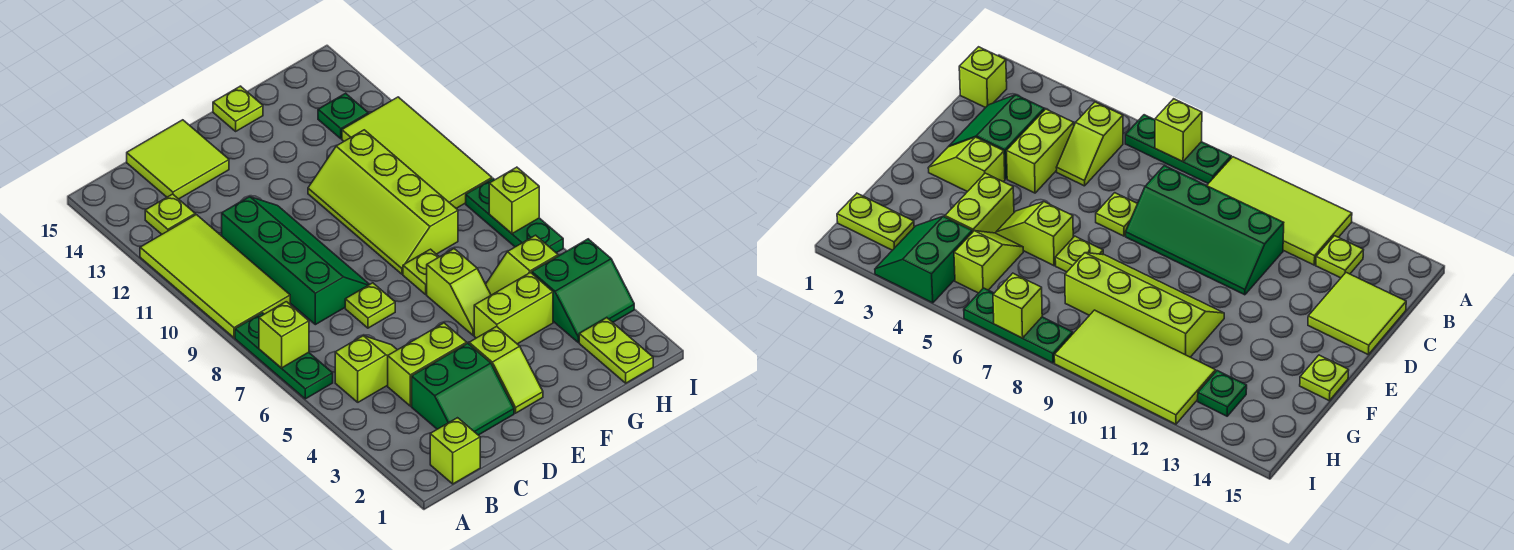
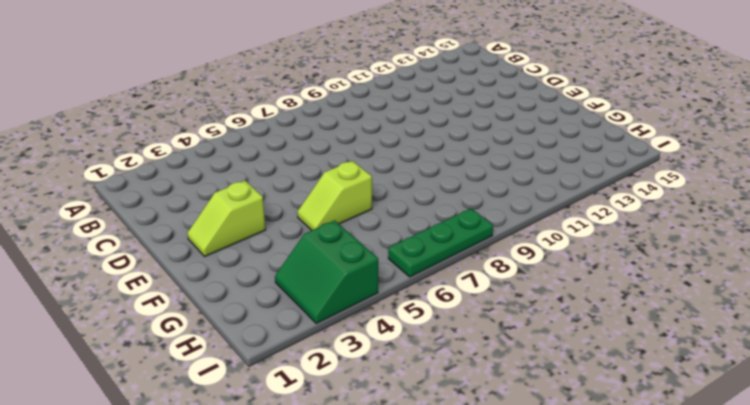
none -> green plate A6:A8 level 1
none -> lime tile A9:B12 level 1
none -> lime brick B1 level 1

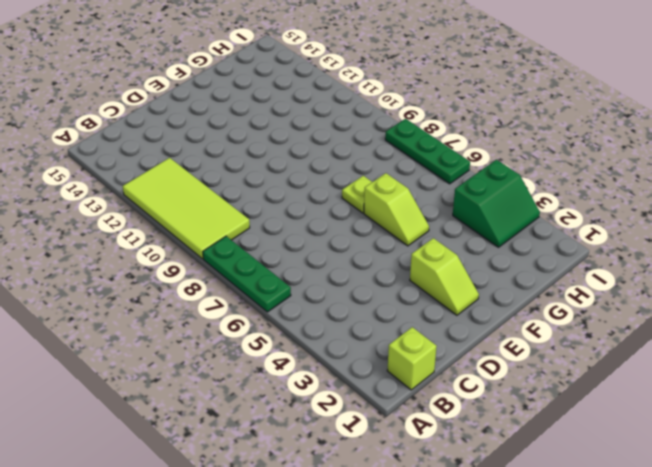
none -> lime slope B5:C5 level 1 top B
none -> lime plate B13 level 1
none -> green slope C2:D3 level 1 top 3

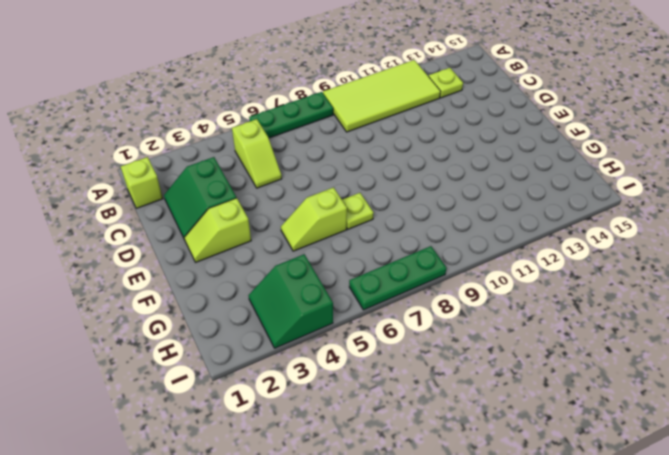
none -> lime brick C4:D4 level 1
none -> green slope C8:D11 level 1 top C
none -> lime tile C14:D15 level 1

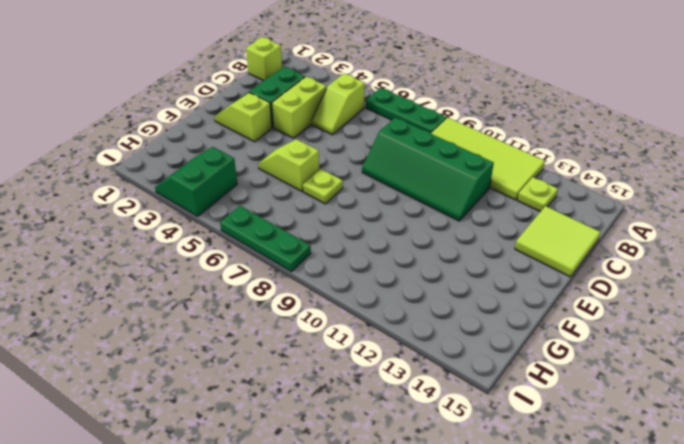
none -> lime plate D7 level 1
none -> lime brick F4:G4 level 1
none -> lime slope F8:G11 level 1 top G

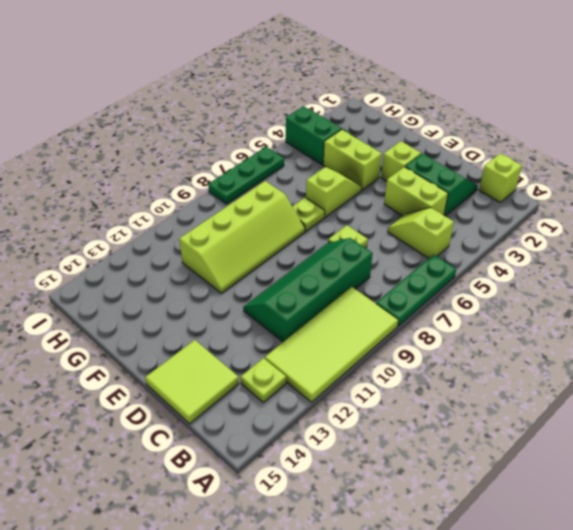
none -> lime plate F15 level 1
none -> lime slope G5:H5 level 1 top H
none -> lime plate H1:H2 level 1

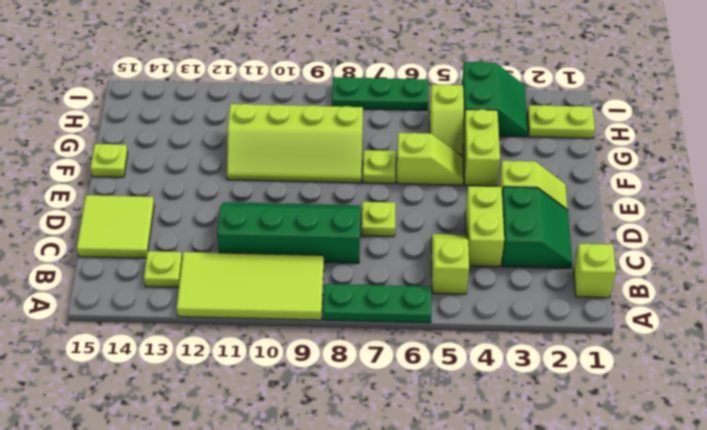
none -> lime tile H9:I12 level 1
none -> green plate H13 level 1
none -> lime brick A7 level 2

